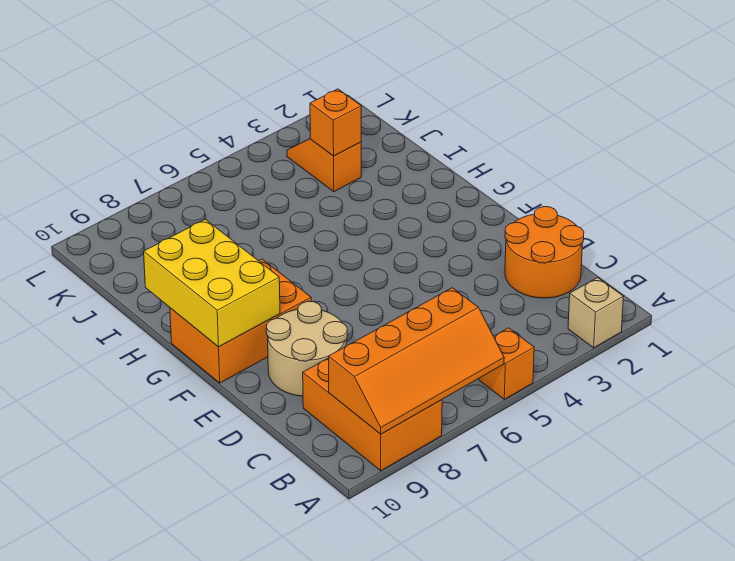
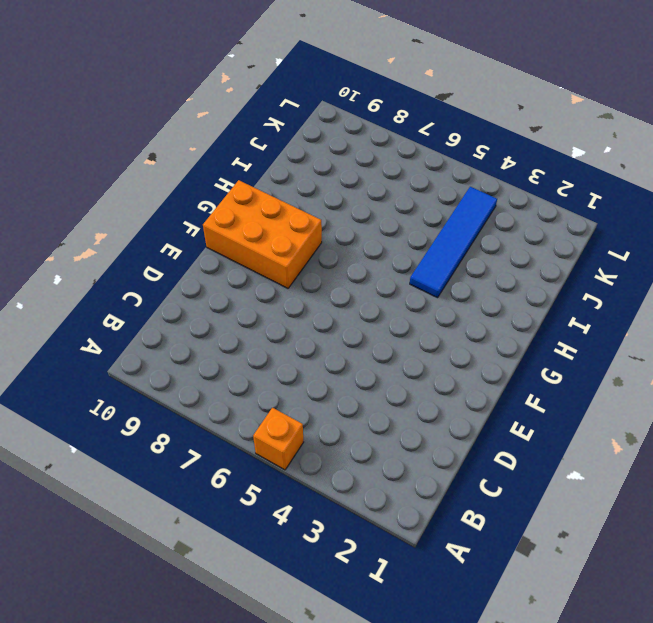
blue tile H4:K4 level 1 -> none
none -> tan brick A2 level 1
none -> orange brick A8:C9 level 1

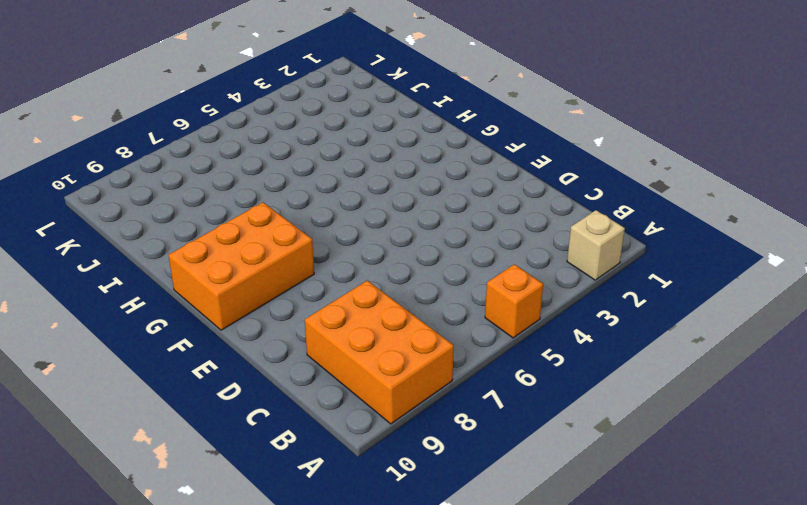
none -> orange round brick C1:D2 level 1
none -> tan round brick D8:E9 level 1

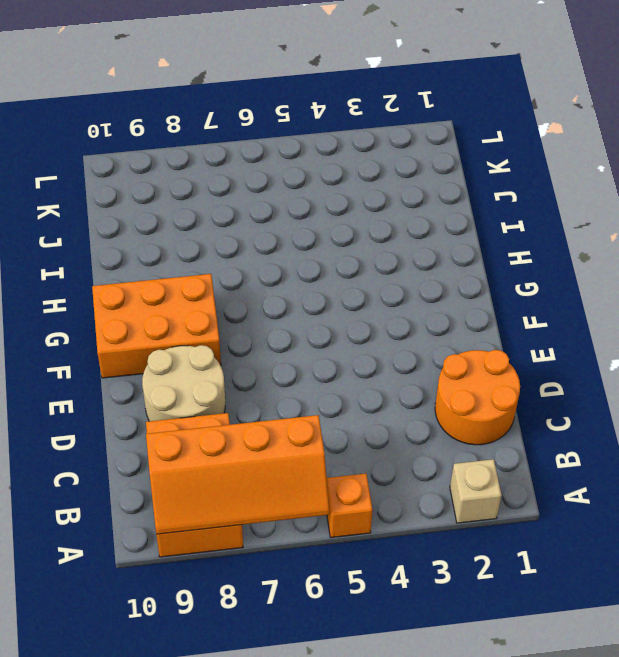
none -> orange slope J3:K3 level 1 top J
none -> yellow brick F9:H10 level 2

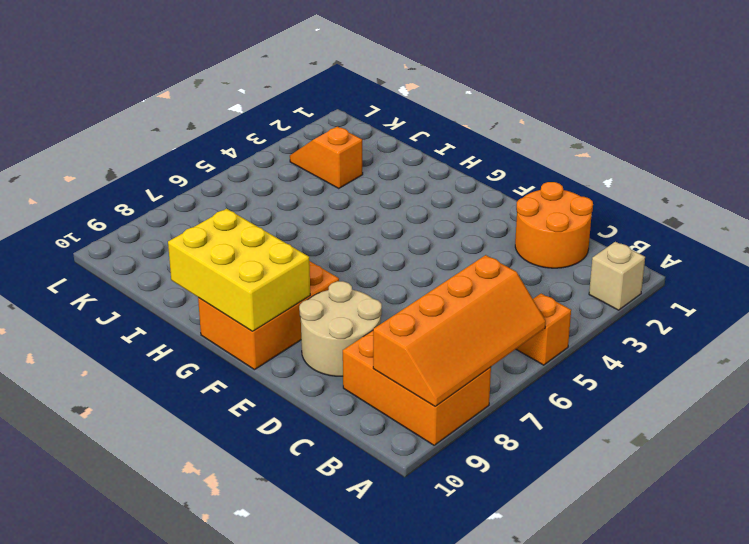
none -> orange brick J3 level 2

